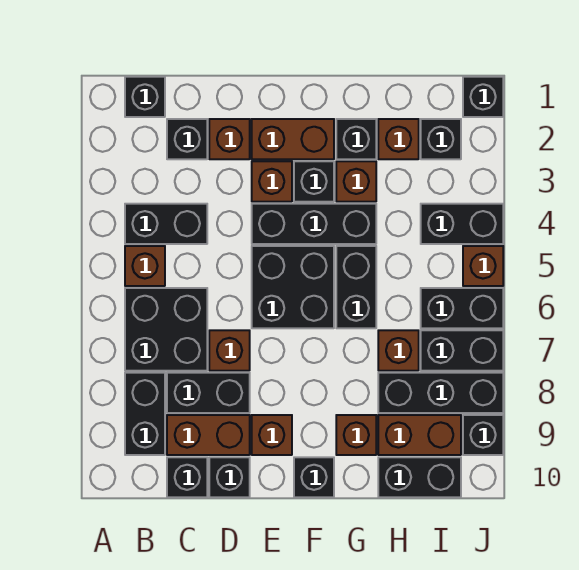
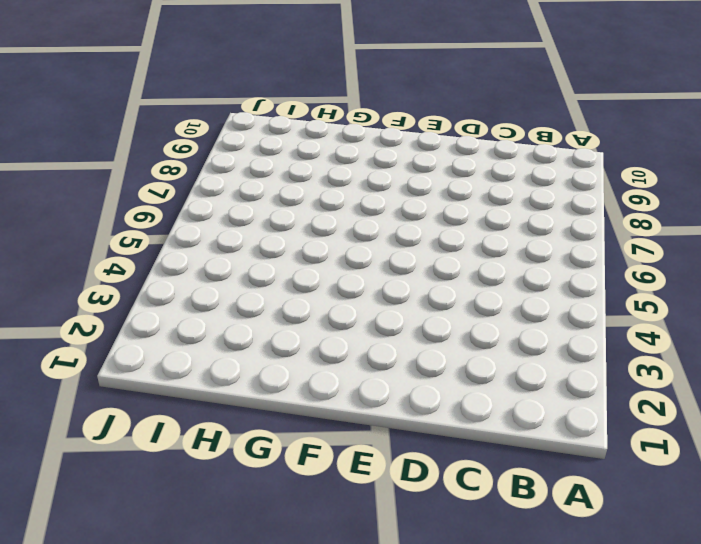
none -> black brick B1 level 1
none -> black brick B4:C4 level 1
none -> brown brick B5 level 1
none -> black brick B6:C7 level 1

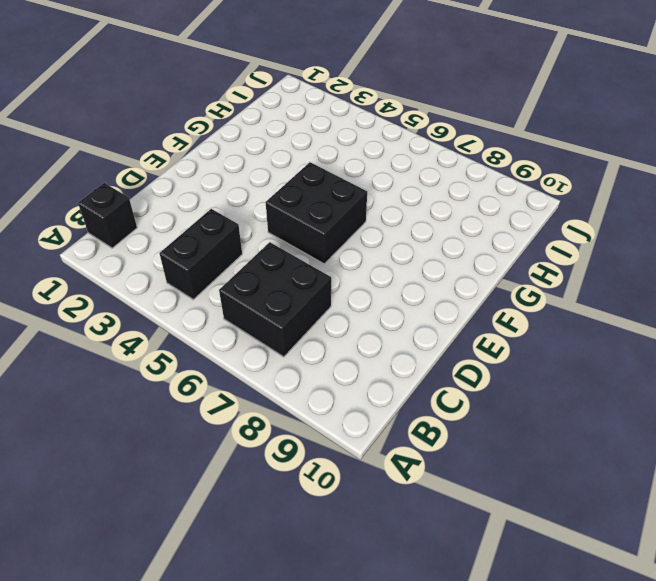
none -> brown brick B5 level 1
none -> black brick B8:B9 level 1
none -> black brick C2 level 1
none -> black brick C8:D8 level 1

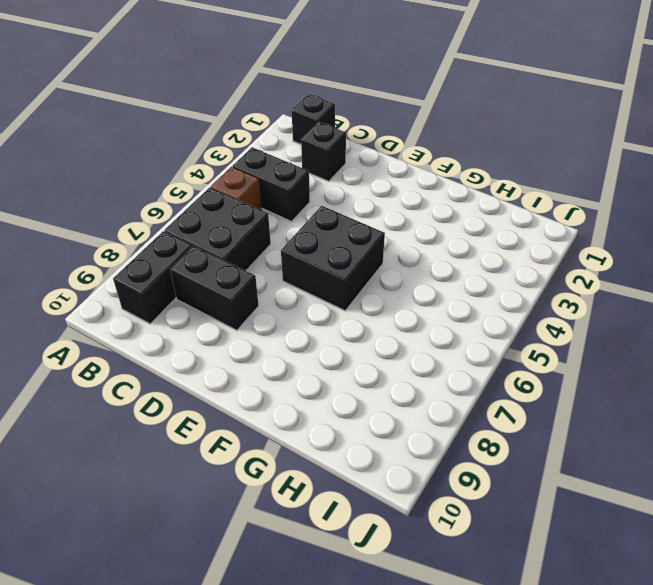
none -> brown brick C9:D9 level 1
none -> black brick C10 level 1
none -> brown brick D2 level 1
none -> brown brick D7 level 1

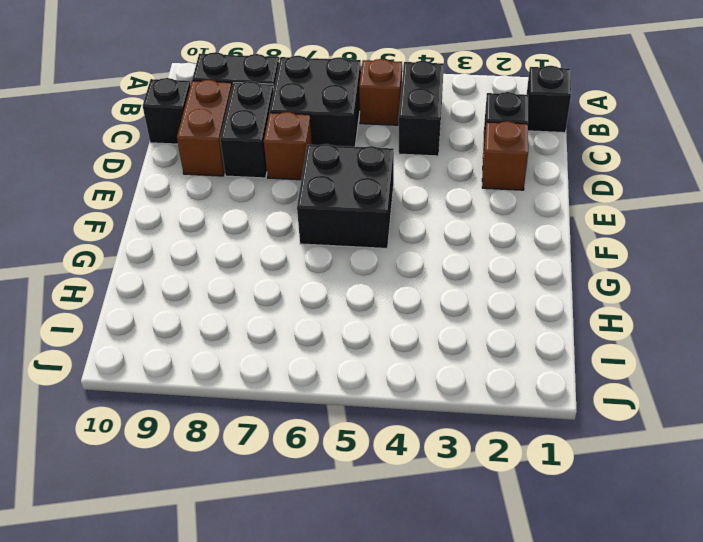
none -> black brick D10 level 1
none -> brown brick E2:F2 level 1
none -> brown brick E3 level 1
none -> black brick E4:G4 level 1

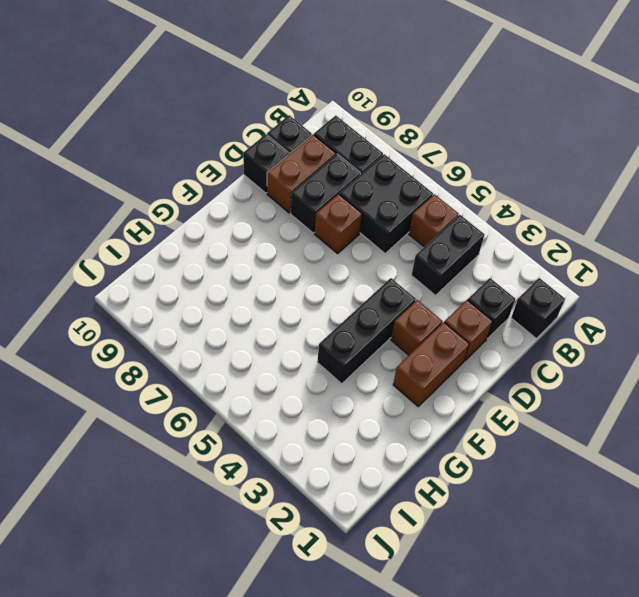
none -> black brick E5:F6 level 1
none -> brown brick E9 level 1
none -> black brick F3 level 1
none -> black brick F10 level 1

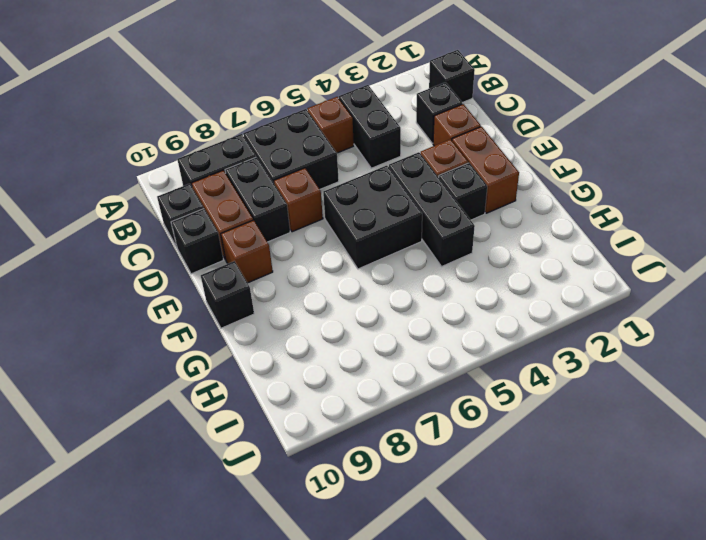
none -> black brick G2 level 1
none -> brown brick G3 level 1
none -> black brick G5:G6 level 1
none -> brown brick G9 level 1

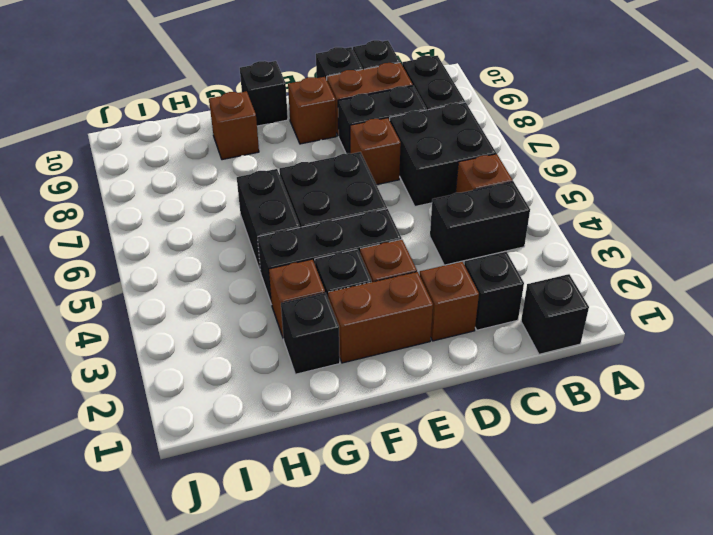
none -> brown brick H2 level 1
none -> brown brick H7 level 1
none -> black brick H8:J8 level 1
none -> brown brick H9:I9 level 1

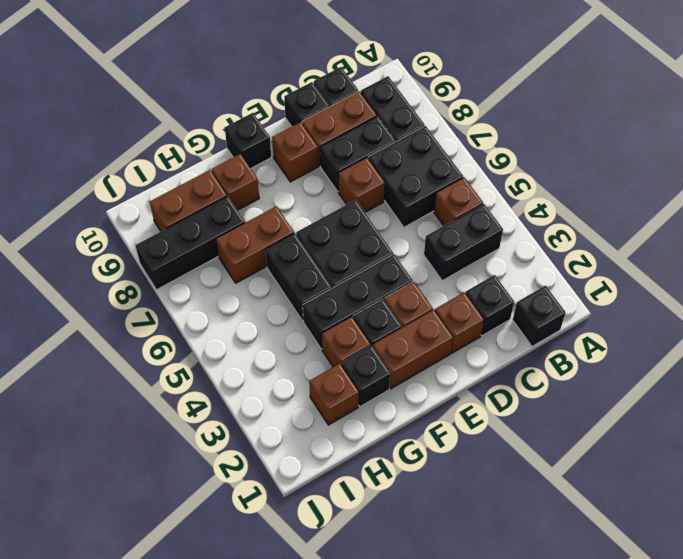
brown brick G7:H7 level 1 -> brown brick H7 level 1
none -> black brick H10:I10 level 1
none -> black brick I2 level 1
none -> black brick I4:J4 level 1
none -> black brick I6:J6 level 1

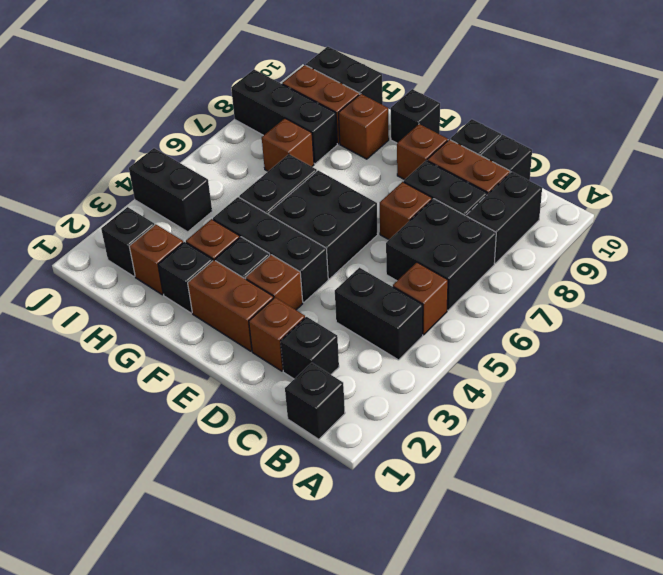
none -> black brick I6:J6 level 1
none -> black brick I7:J7 level 1
none -> black brick J1 level 1
none -> brown brick J5 level 1

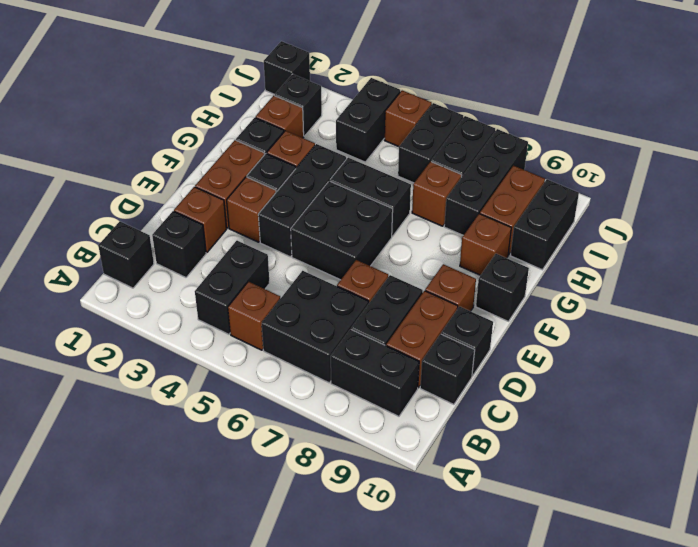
none -> black brick J9 level 1

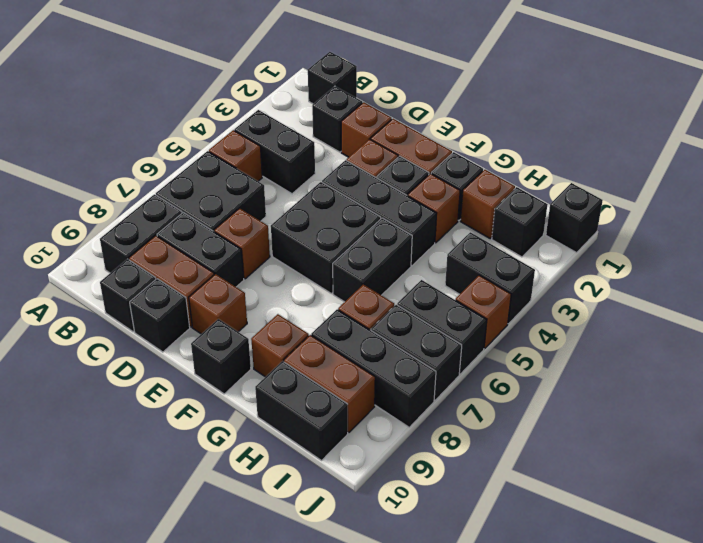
none -> black brick J9 level 1

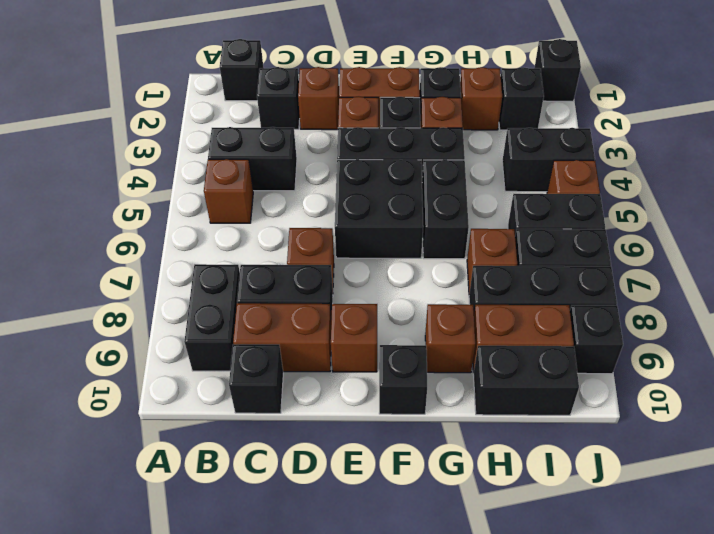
none -> black brick B6:C7 level 1
none -> black brick D10 level 1

